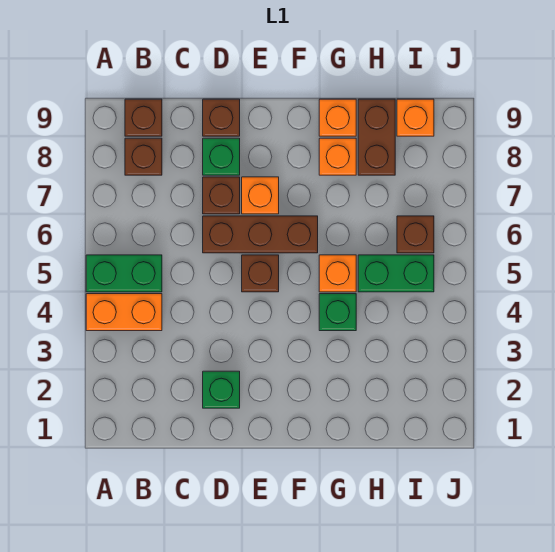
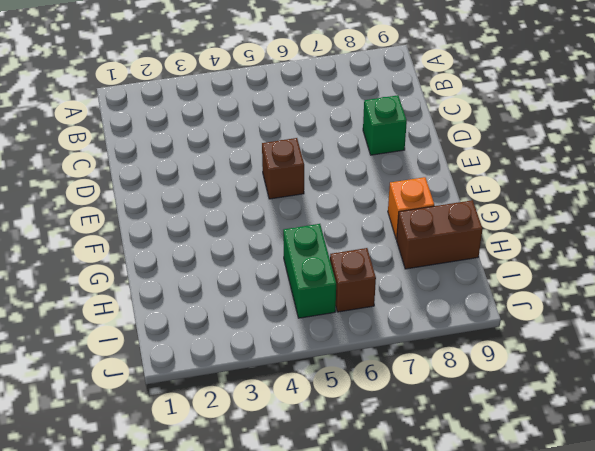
none -> orange brick A4:B4 level 1
none -> green brick A5:B5 level 1
none -> brown brick B8 level 1

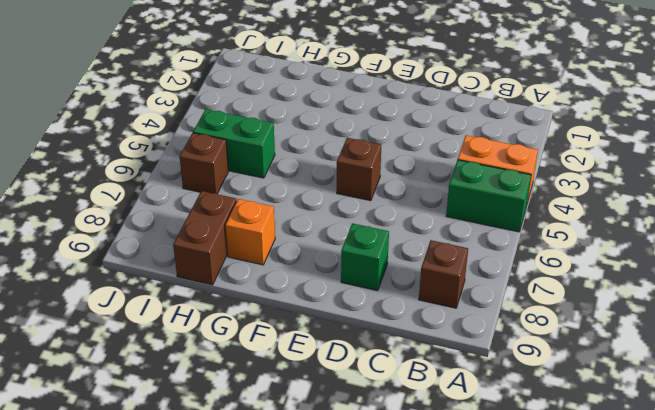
none -> brown brick B9 level 1
none -> green brick D2 level 1
none -> brown brick D6:F6 level 1

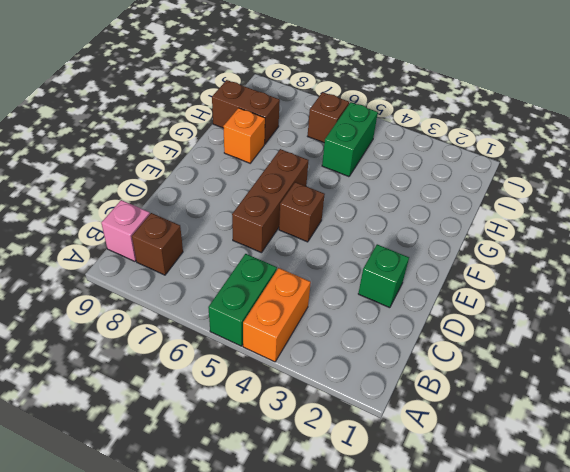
pink brick B9 level 1 -> brown brick B9 level 1
none -> brown brick D7 level 1
none -> green brick D8 level 1
none -> brown brick D9 level 1

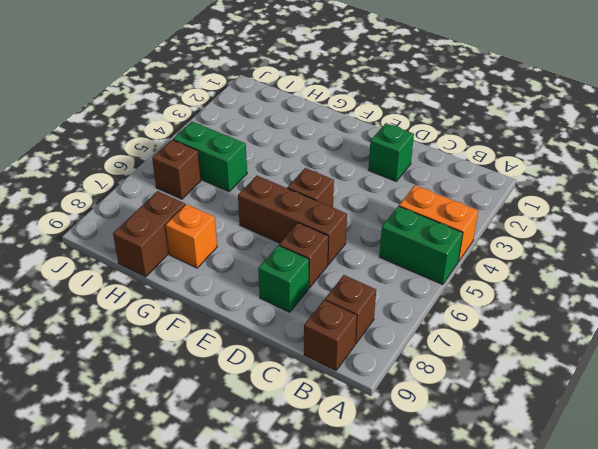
none -> brown brick D9 level 1
none -> orange brick E7 level 1
none -> green brick G4 level 1

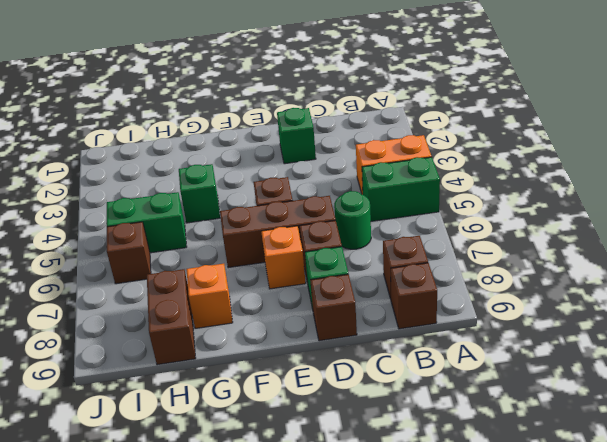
green round brick C6 level 1 -> none
none -> orange brick G5 level 1
none -> orange brick G9 level 1
none -> orange brick I9 level 1

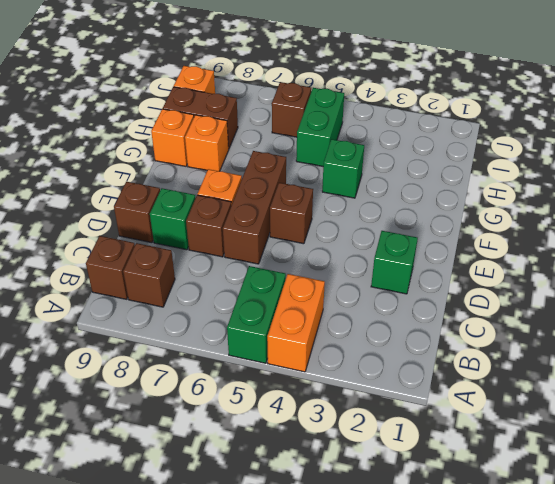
none -> orange brick G5 level 1

